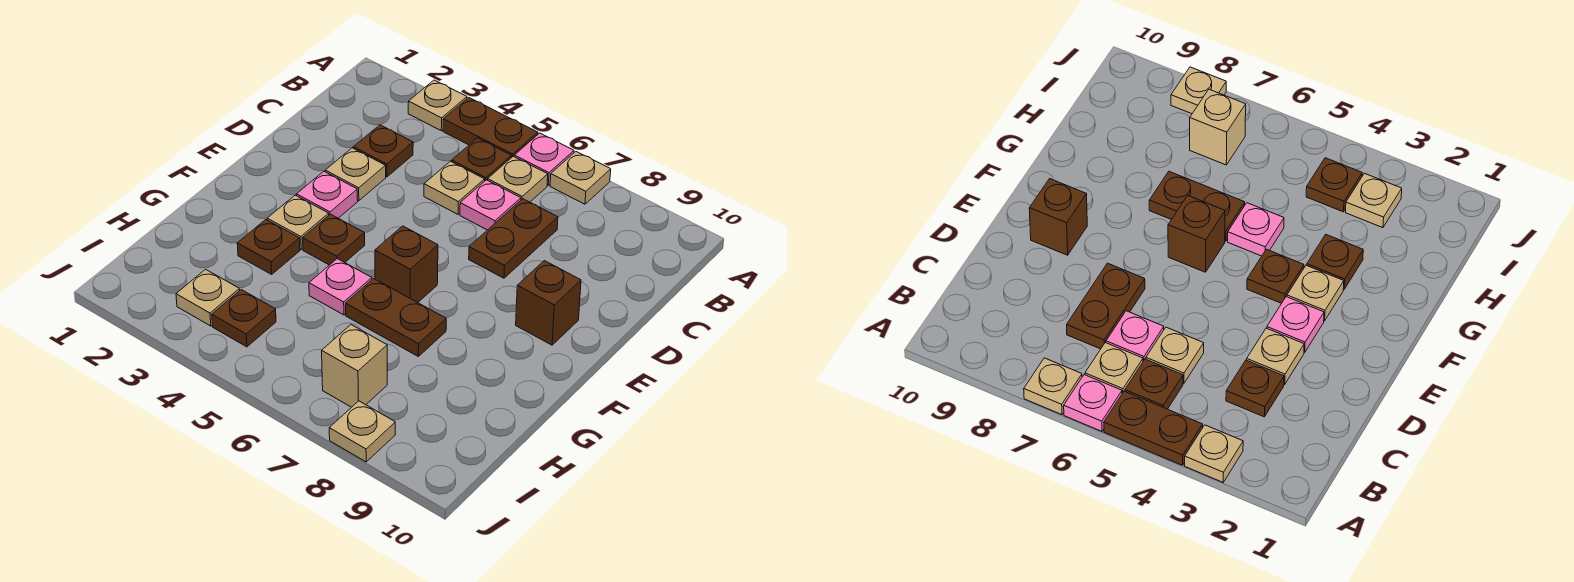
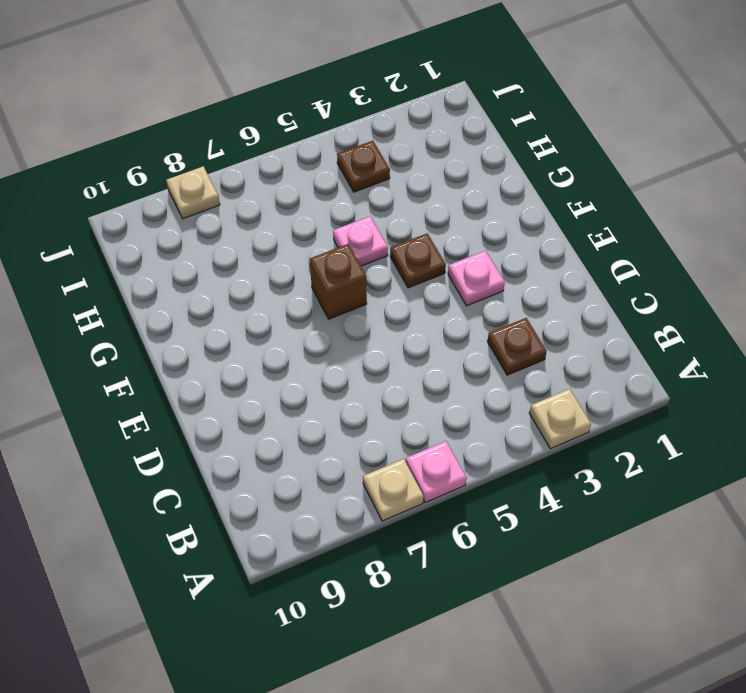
none -> brown plate A4:A5 level 1
none -> brown plate B5 level 1
none -> tan plate B6 level 1

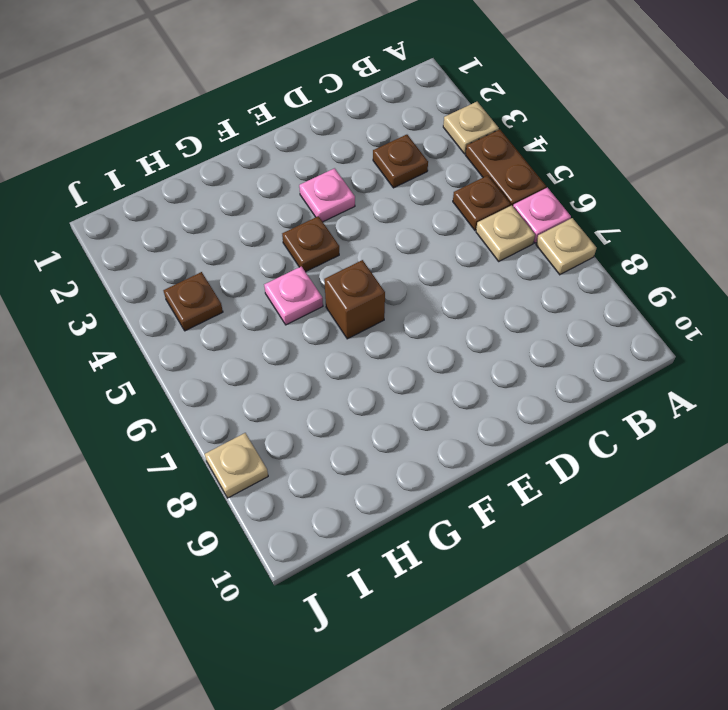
none -> tan plate C5 level 1
none -> pink plate C6 level 1
none -> brown plate C7:D7 level 1

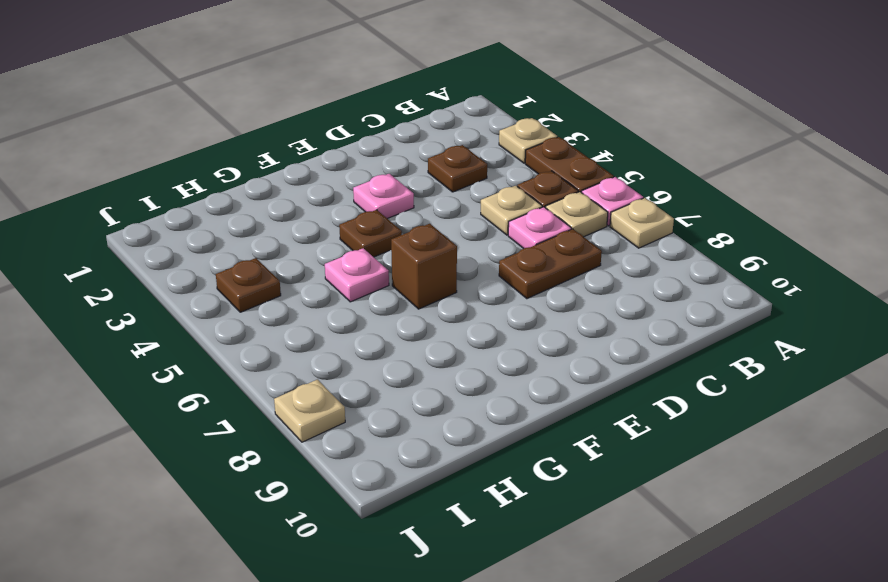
none -> tan plate D3 level 1
none -> brown brick E9 level 1
none -> tan plate F3 level 1

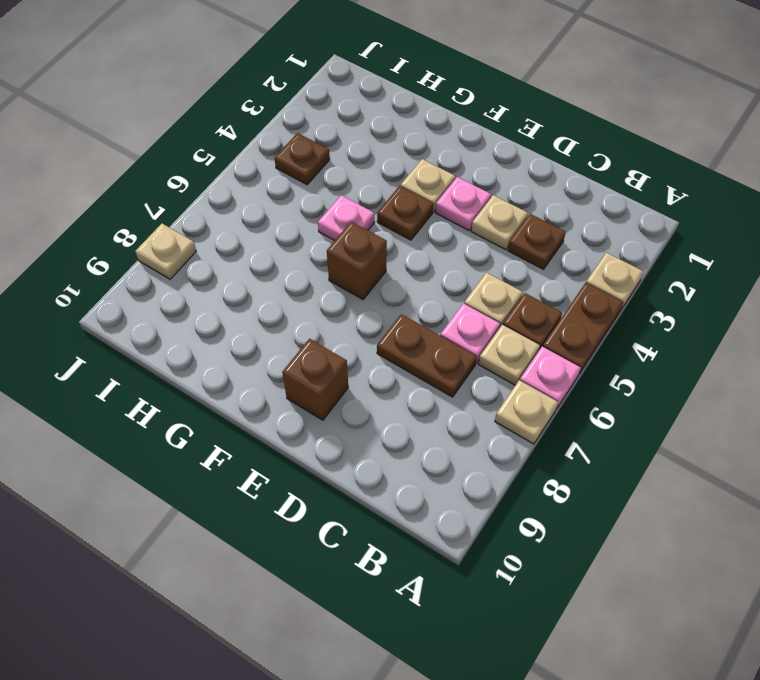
none -> brown plate G3 level 1
none -> brown plate G6:G7 level 1
none -> tan plate I3 level 1

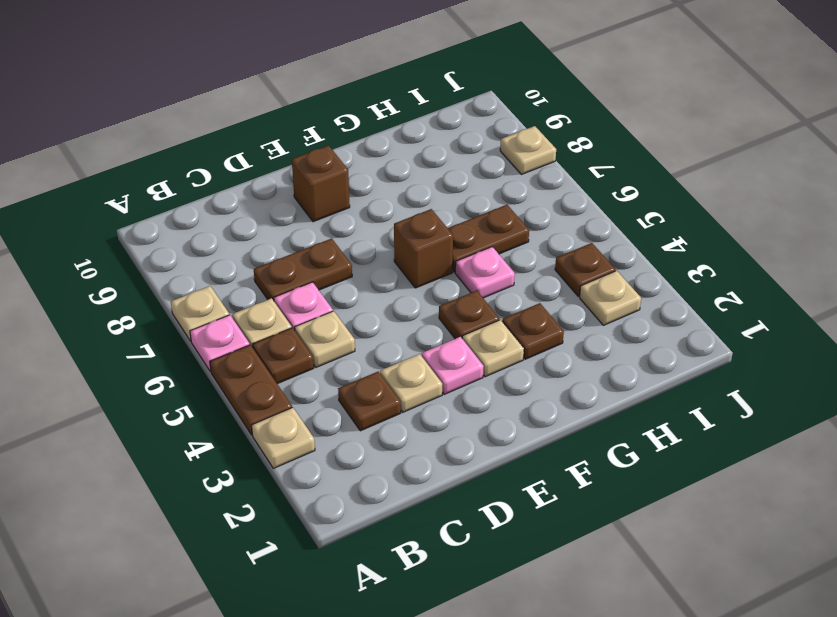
brown plate G6:H6 level 1 -> brown plate G6:G7 level 1
none -> tan brick I7 level 1

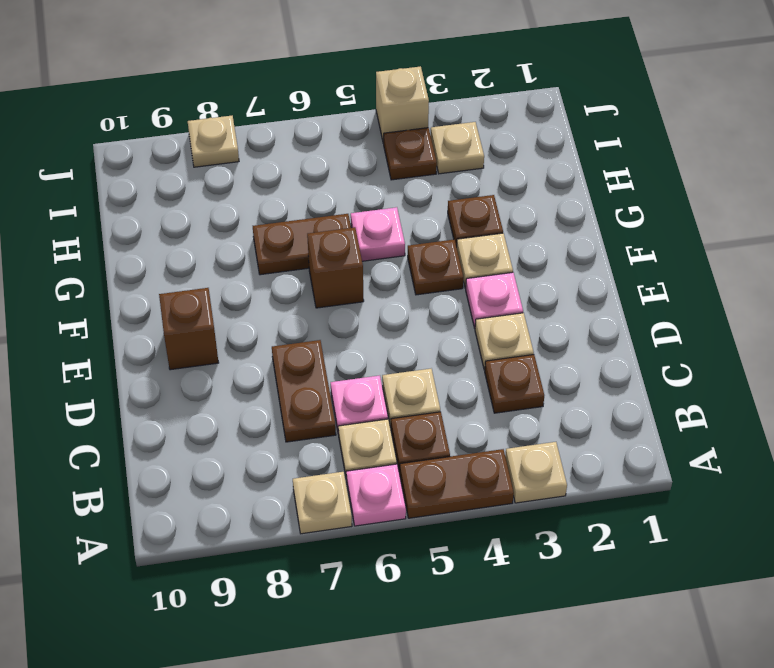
tan brick J4 level 1 -> tan brick I7 level 1

